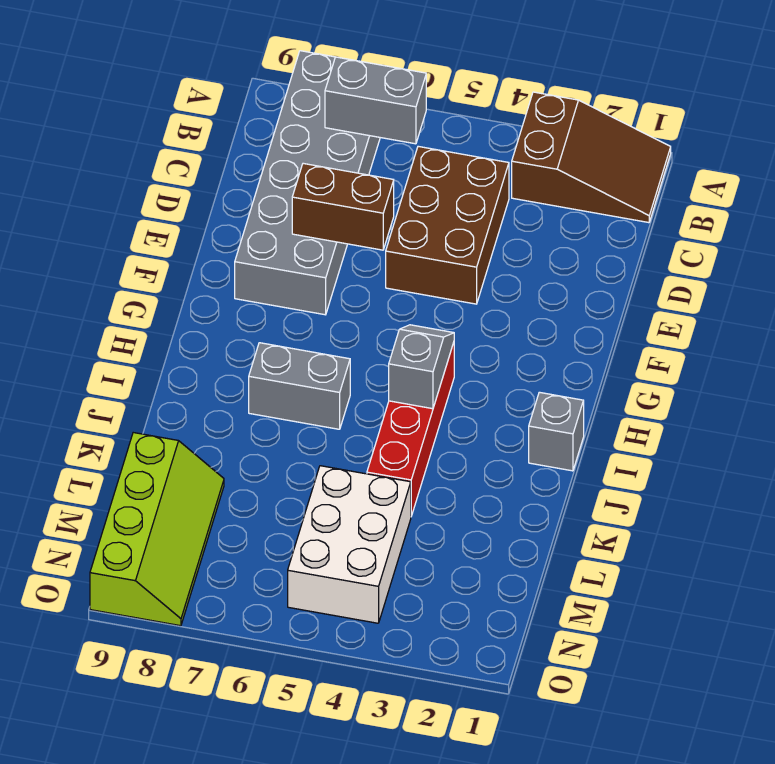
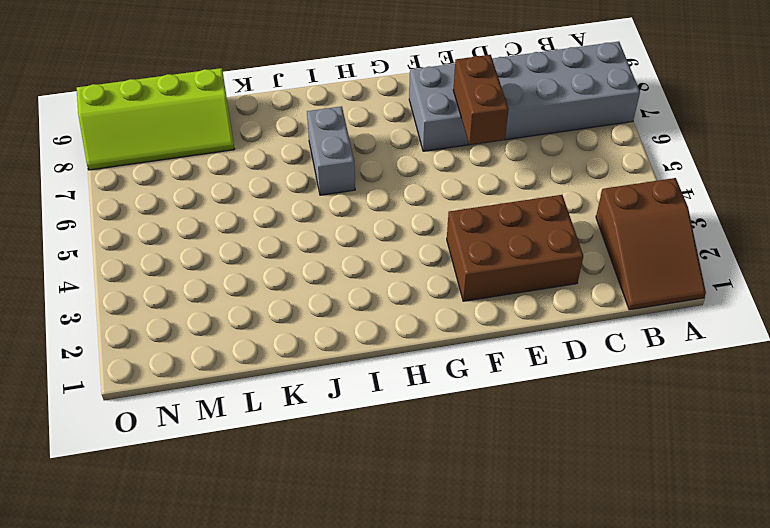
brown brick D2:F3 level 1 -> brown brick C4:E5 level 1
none -> red brick H4:K4 level 1
none -> grey brick I1 level 1

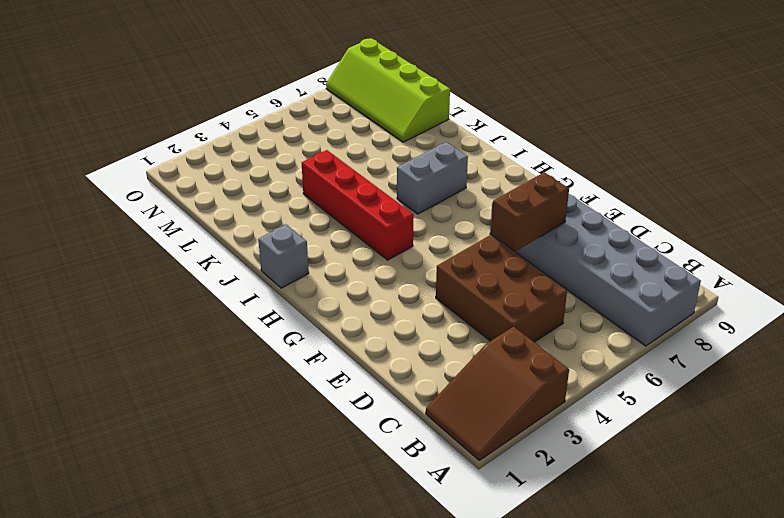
none -> white brick L4:N5 level 1
none -> grey brick B6:B7 level 2

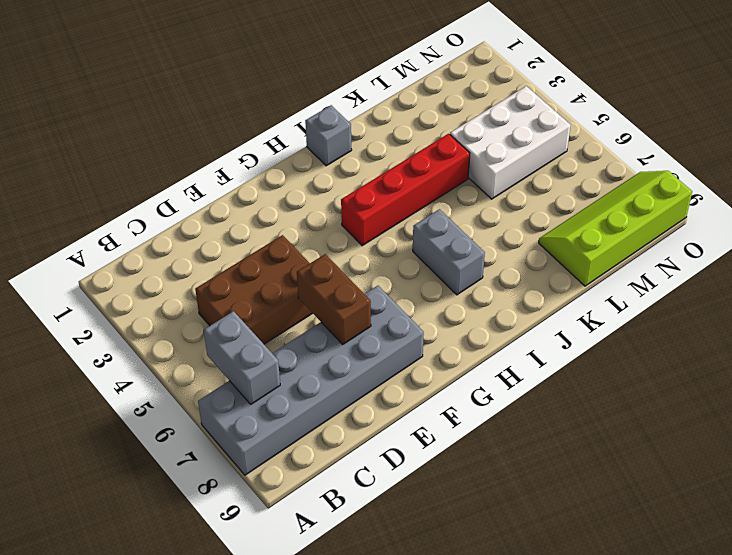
none -> brown slope A1:B3 level 1 top 3
none -> grey slope H4:I4 level 2 top I

